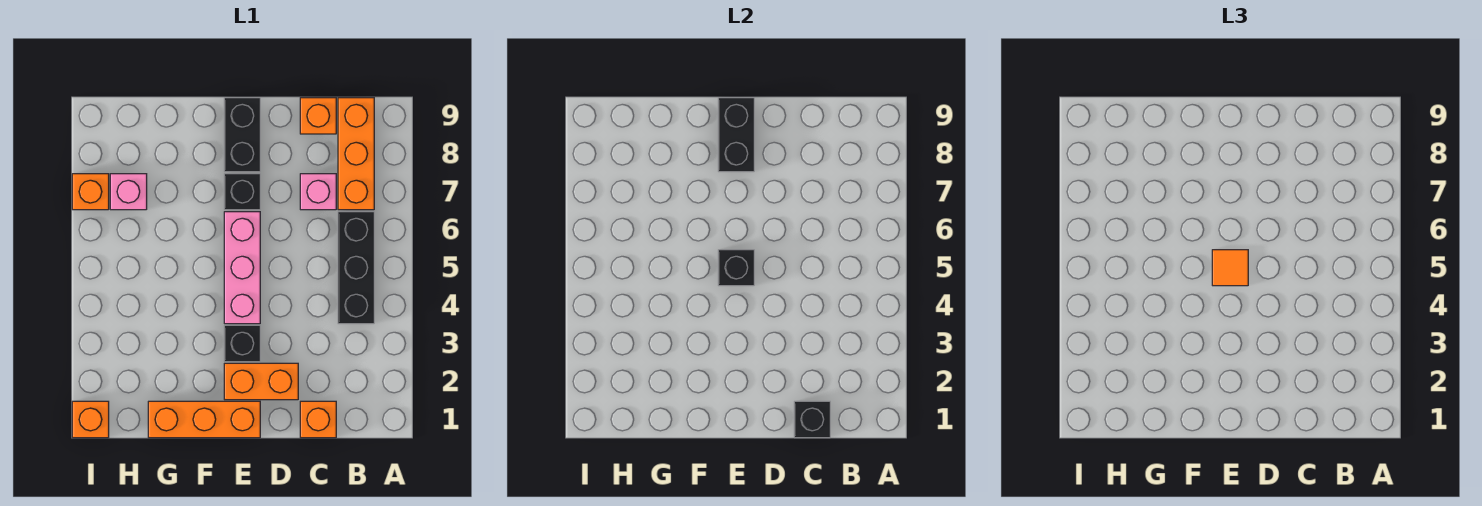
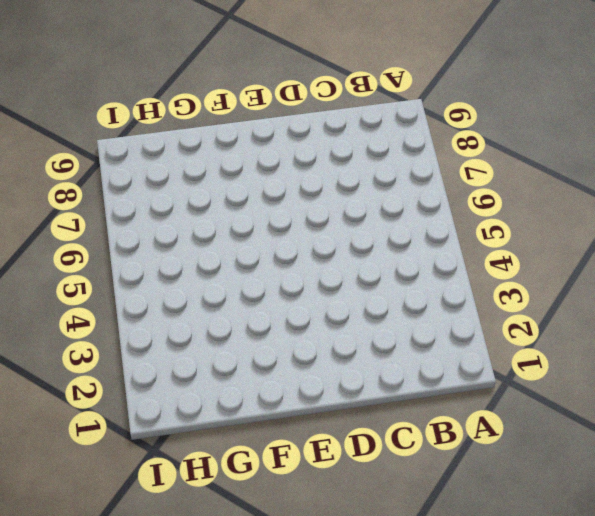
none -> black brick B4:B6 level 1
none -> orange brick B7:B9 level 1
none -> orange brick C1 level 1

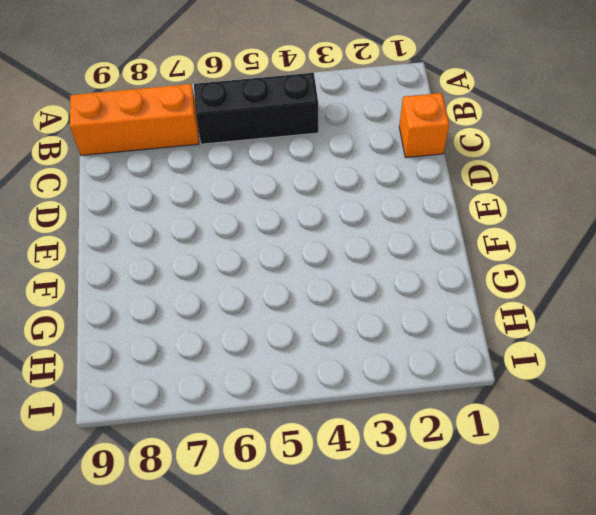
none -> pink brick C7 level 1
none -> orange brick C9 level 1
none -> orange brick D2:E2 level 1

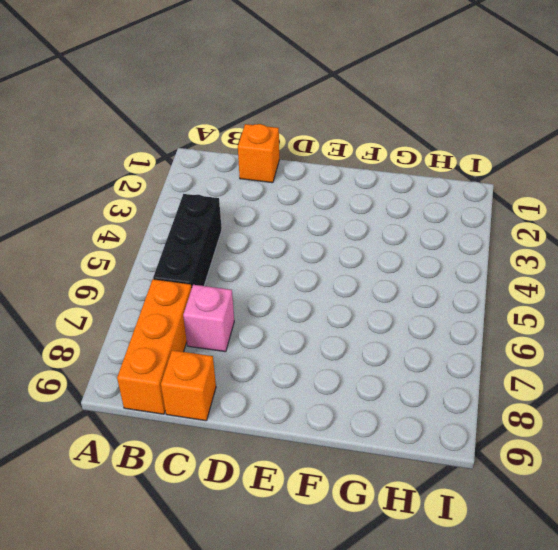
none -> orange brick D2:E2 level 1
none -> orange brick E1:G1 level 1
none -> black brick E3 level 1

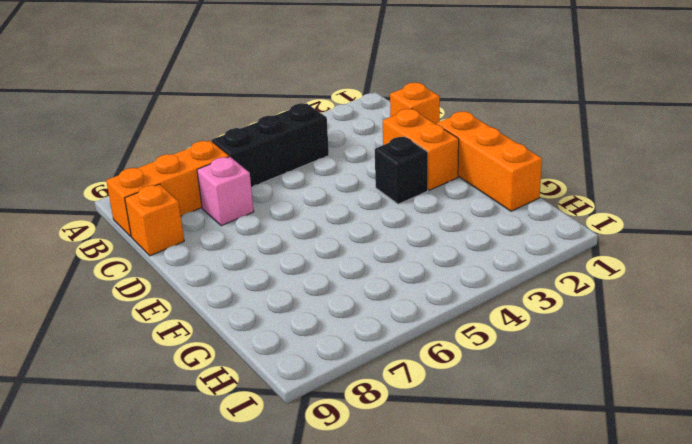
none -> pink brick E4:E6 level 1
none -> black brick E7 level 1
none -> black brick E8:E9 level 1

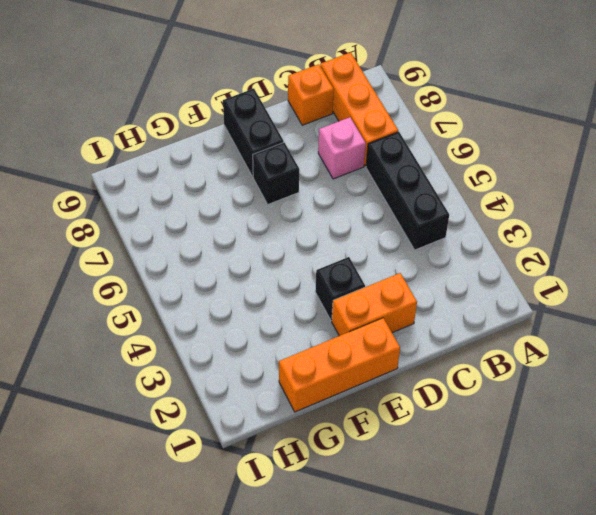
none -> orange brick C1 level 1
none -> pink brick E4:E6 level 1
none -> pink brick H7 level 1

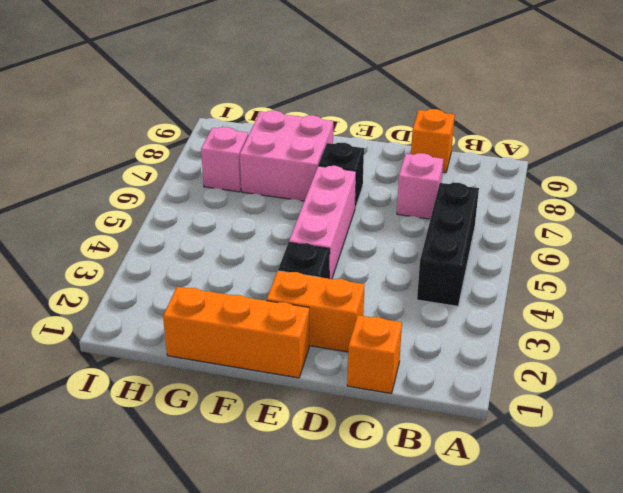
pink brick F7:G8 level 1 -> none
none -> orange brick B7:B9 level 1
none -> black brick E8:E9 level 1
none -> orange brick I1 level 1

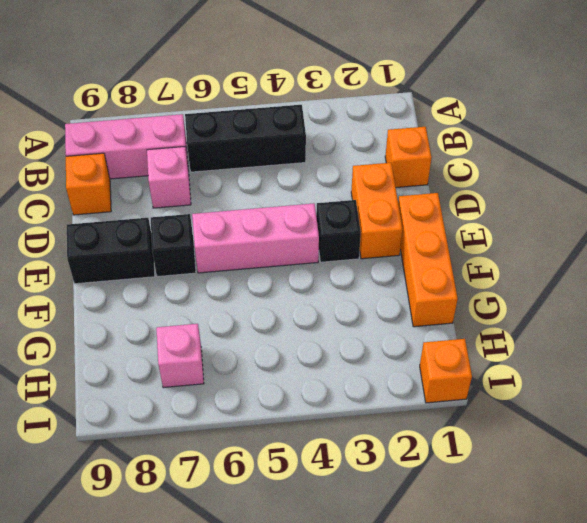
pink brick B7:B9 level 1 -> orange brick B7:B9 level 1
none -> orange brick I7 level 1
none -> black brick C1 level 2
none -> black brick E5 level 2

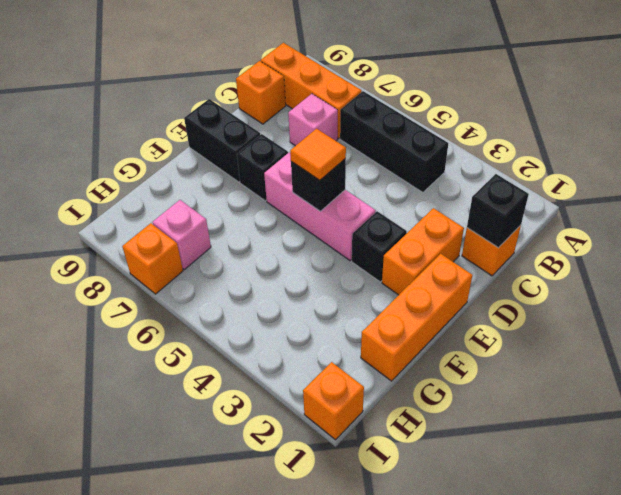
none -> black brick E8:E9 level 2

